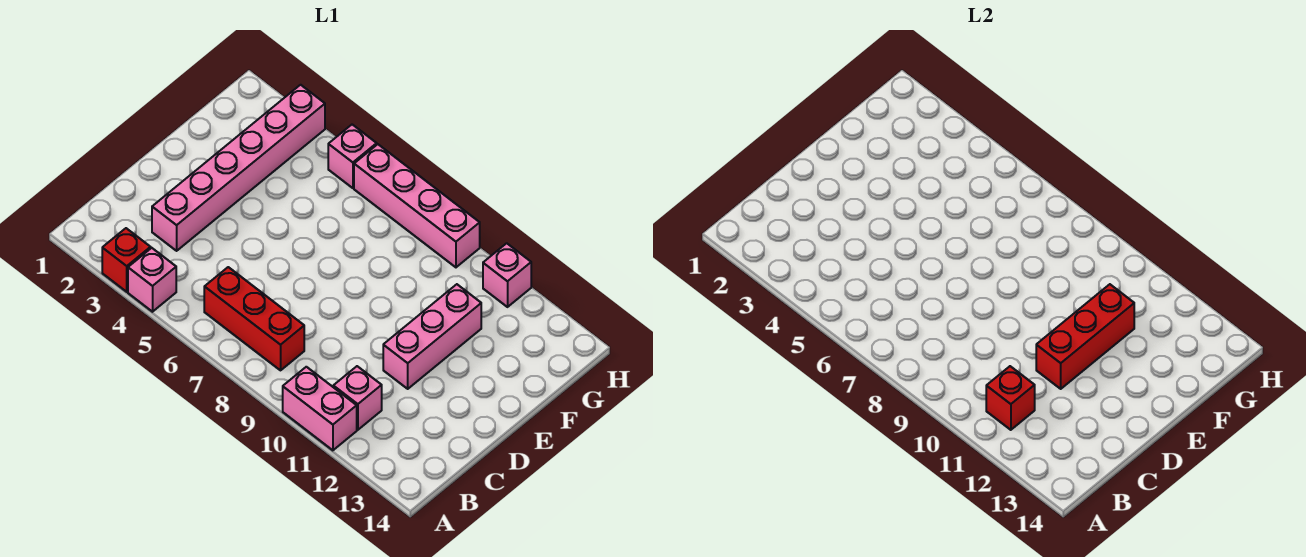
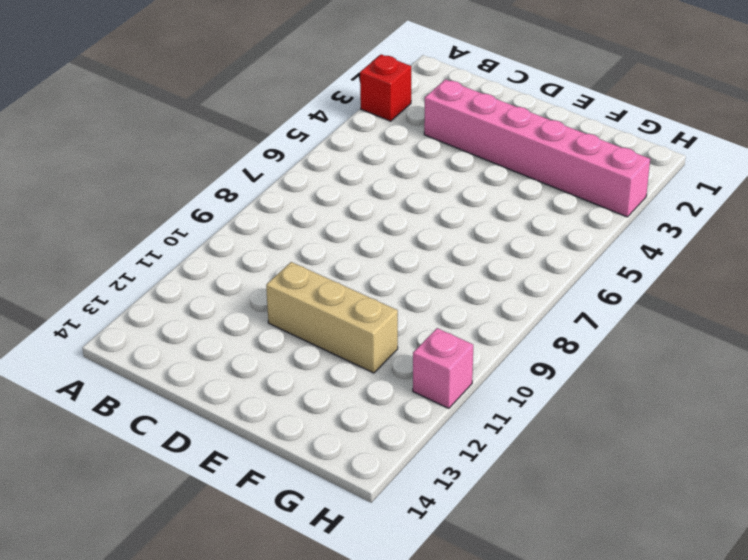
tan brick D11:F11 level 1 -> pink brick D11:F11 level 1
none -> pink brick A4 level 1
none -> pink brick A10:A11 level 1
none -> red brick B6:B8 level 1

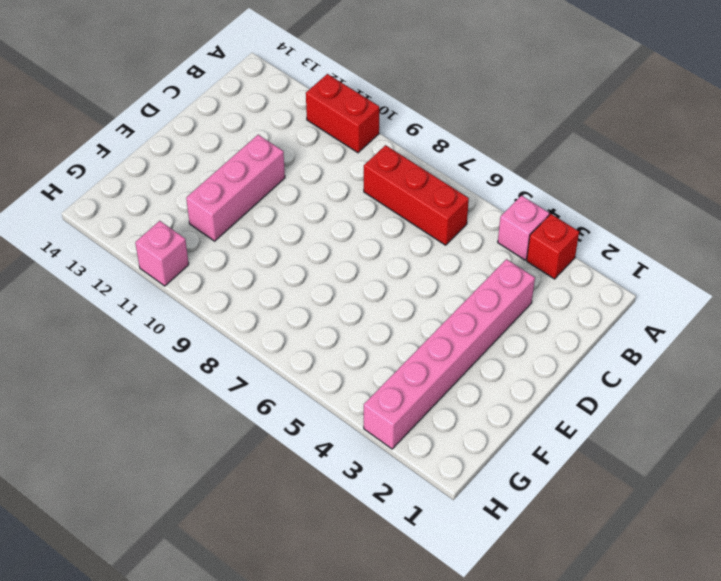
red brick A10:A11 level 1 -> pink brick A10:A11 level 1
none -> pink brick B11 level 1
none -> pink brick H5 level 1
none -> pink brick H6:H9 level 1

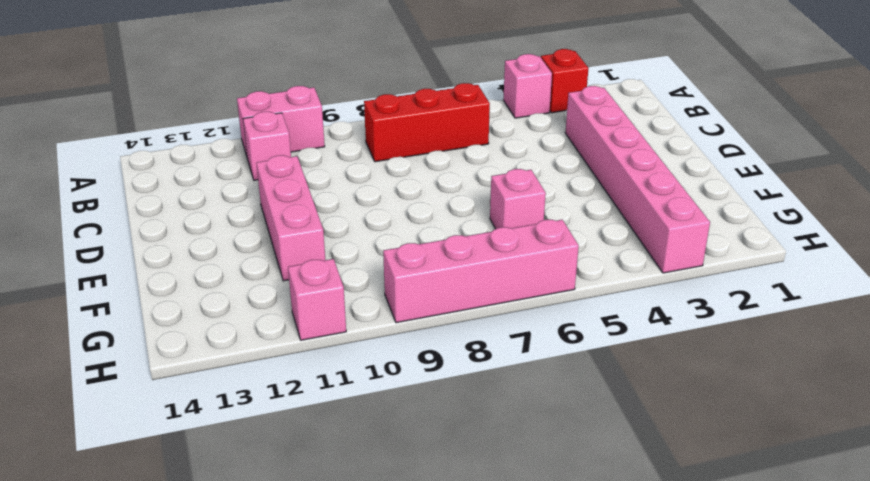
pink brick F6 level 1 -> pink brick H5 level 1
none -> red brick B11 level 2
none -> red brick D11:F11 level 2

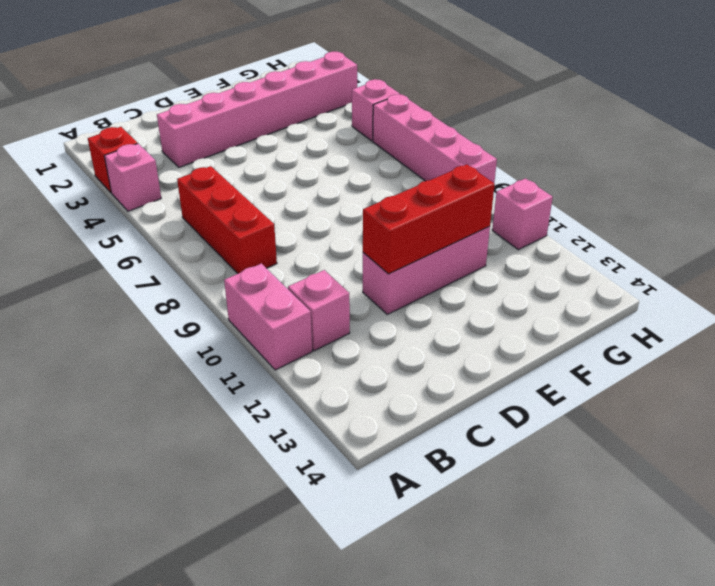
none -> red brick B11 level 2

